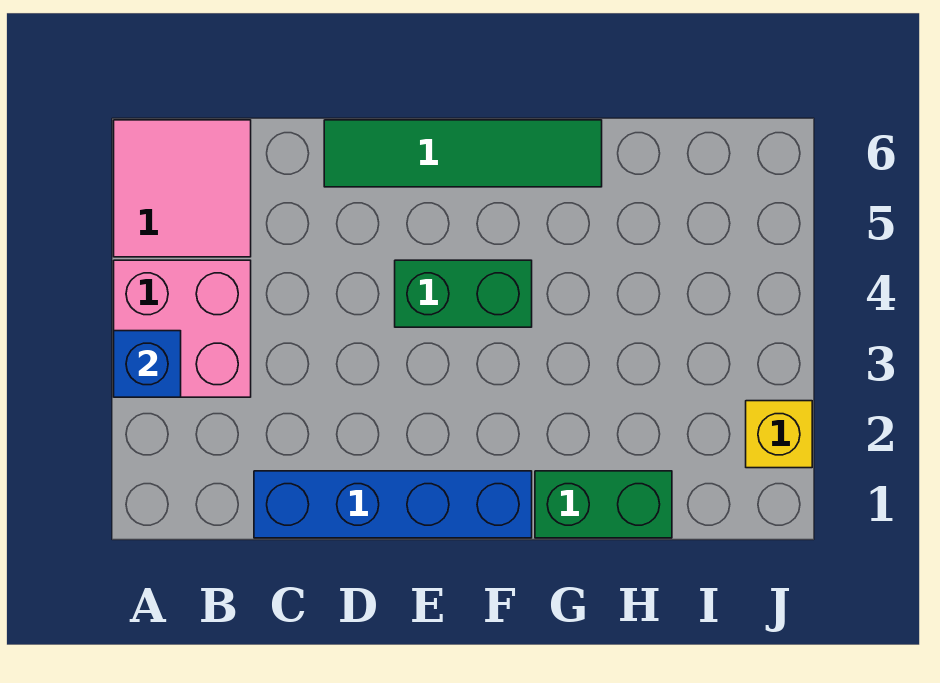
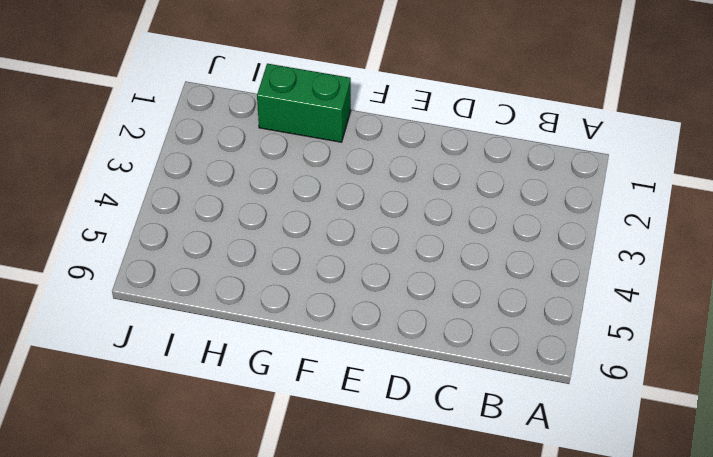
none -> pink brick A3:B4 level 1
none -> pink tile A5:B6 level 1

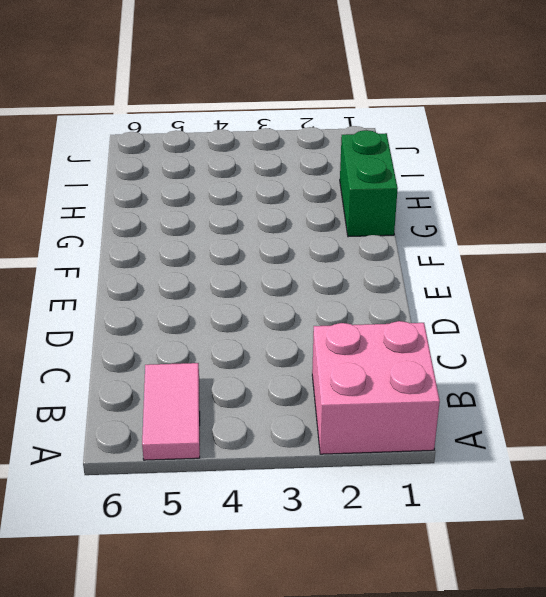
pink brick A1:B2 level 1 -> pink brick A3:B4 level 1
pink tile A5:B5 level 1 -> pink tile A5:B6 level 1
none -> blue brick C1:F1 level 1
none -> green tile D6:G6 level 1

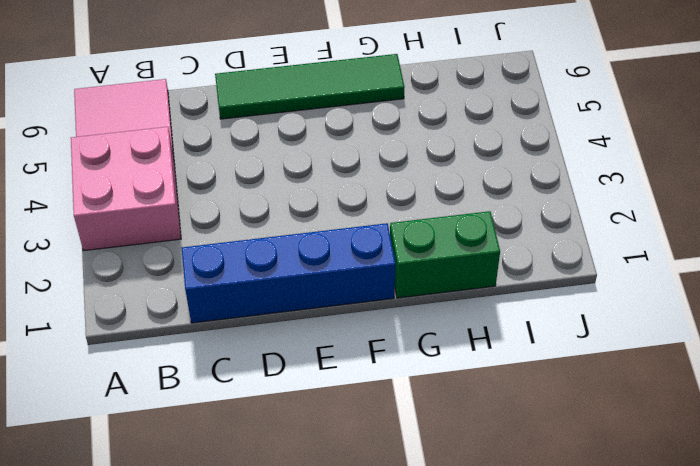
none -> green brick E4:F4 level 1
none -> yellow brick J2 level 1

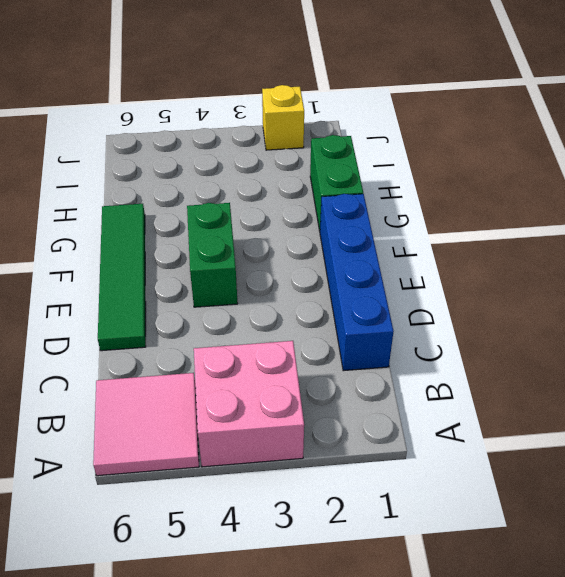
none -> blue brick A3 level 2

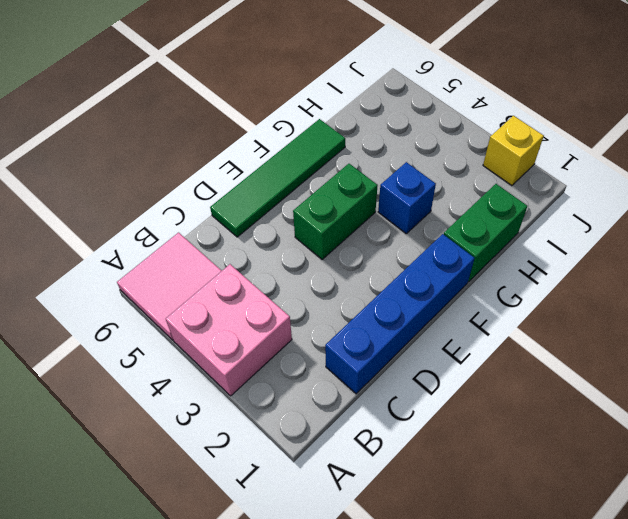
blue brick G3 level 1 -> blue brick A3 level 2

